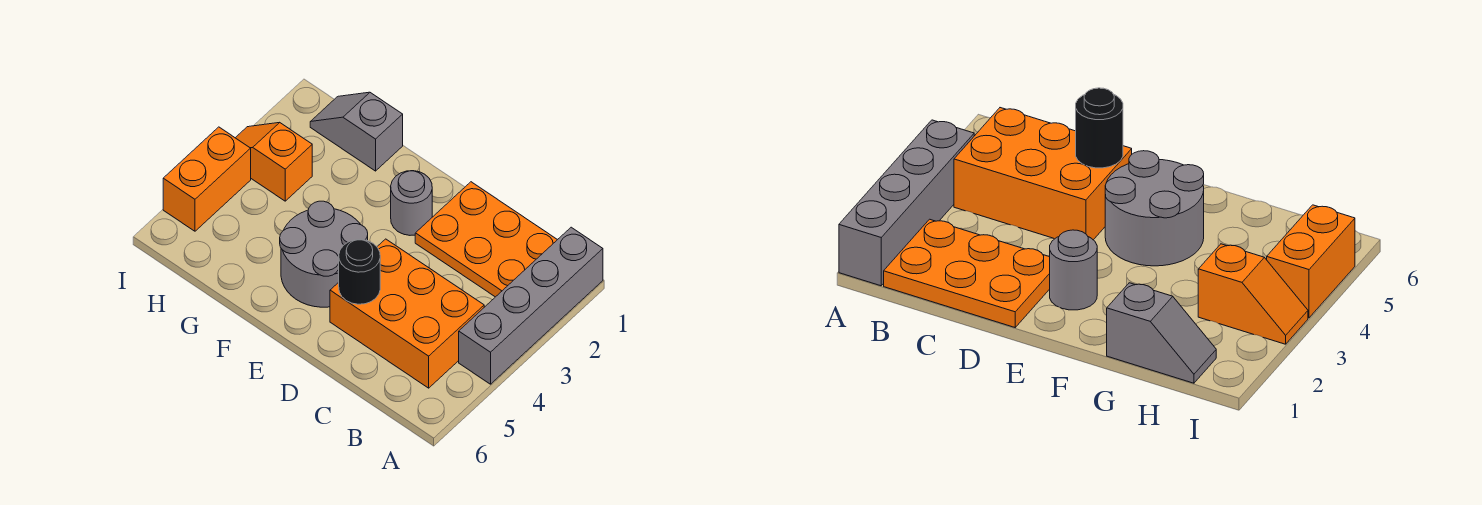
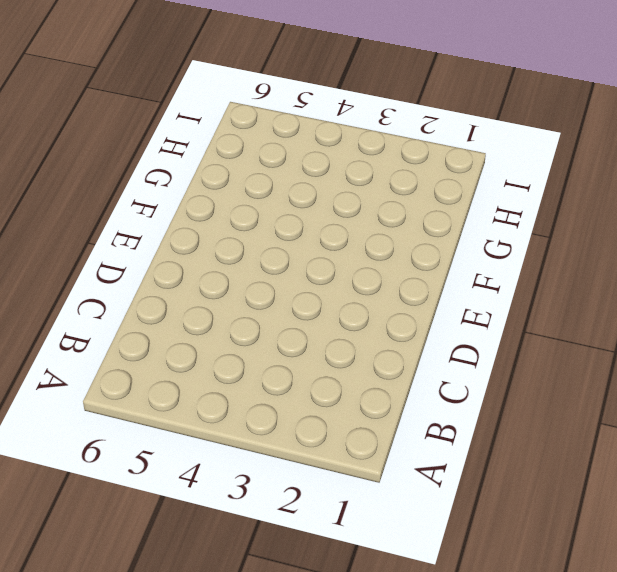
none -> grey brick A1:A4 level 1
none -> orange plate B1:D2 level 1

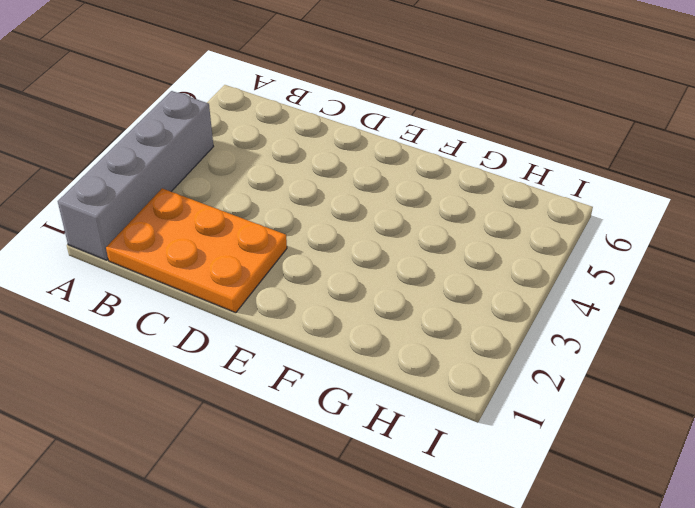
none -> orange brick B4:D5 level 1
none -> grey round brick E2 level 1

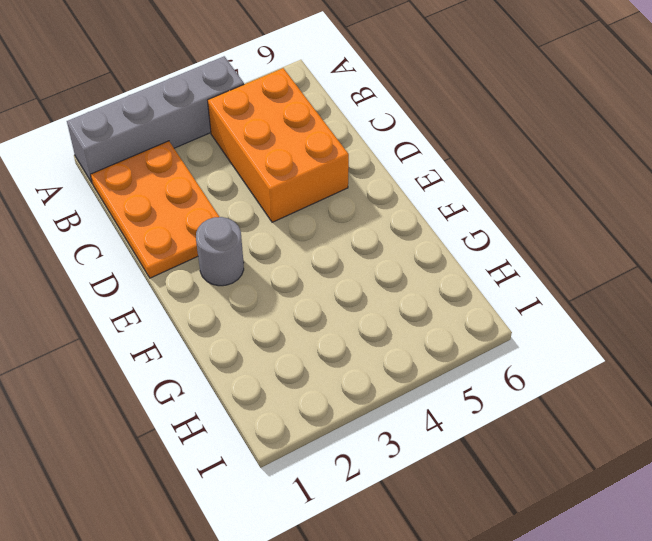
none -> grey round brick E4:F5 level 1
none -> grey slope G1:H1 level 1 top G

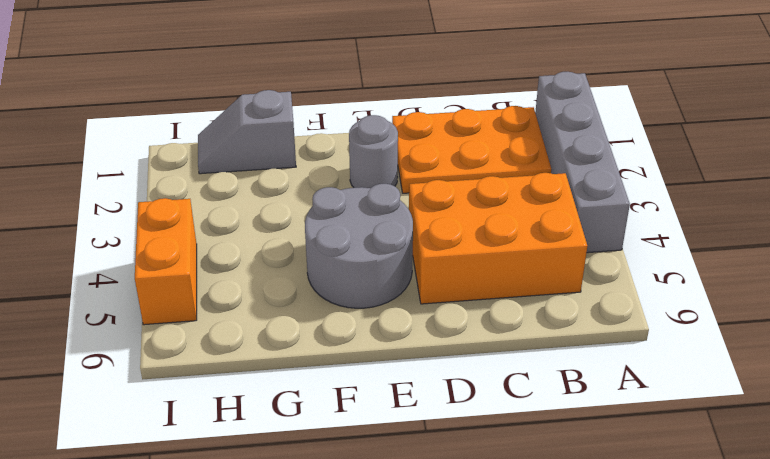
none -> orange slope H3:I3 level 1 top H
none -> black round brick D5 level 2

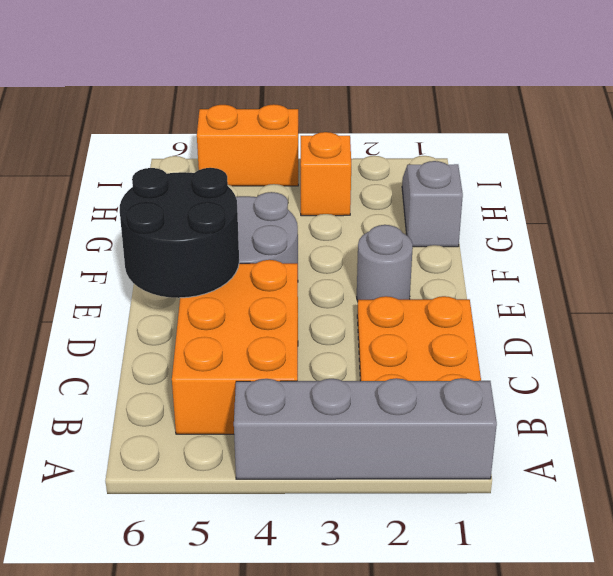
black round brick D5:E6 level 2 -> black round brick D5 level 2

